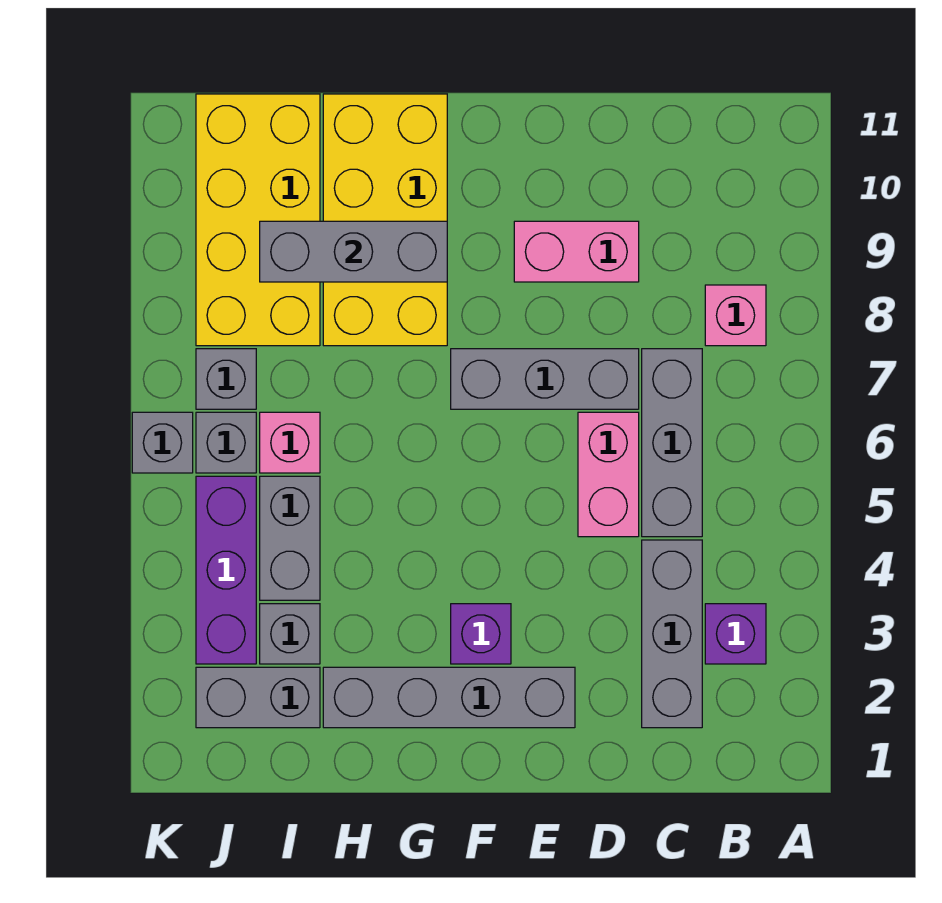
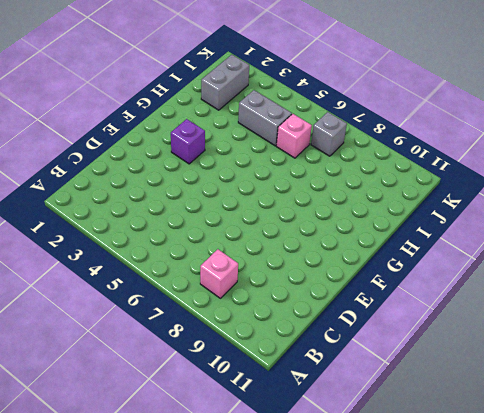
none -> purple brick B3 level 1
none -> grey brick C2:C4 level 1
none -> grey brick C5:C7 level 1

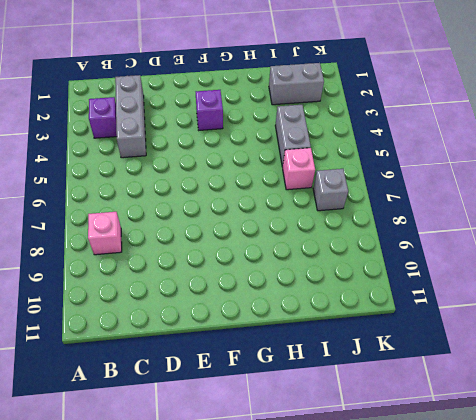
none -> grey brick C5:C7 level 1
none -> pink brick D5:D6 level 1
none -> grey brick D7:F7 level 1

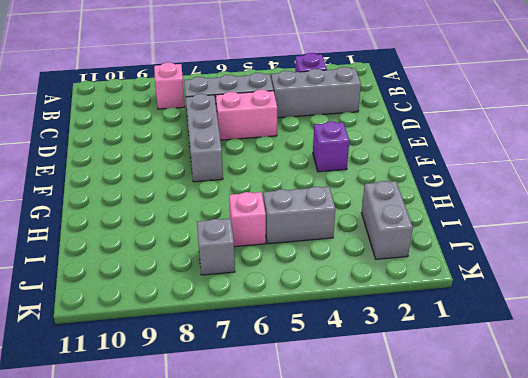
none -> pink brick D9:E9 level 1
none -> grey brick E2:H2 level 1
none -> yellow brick G8:H11 level 1

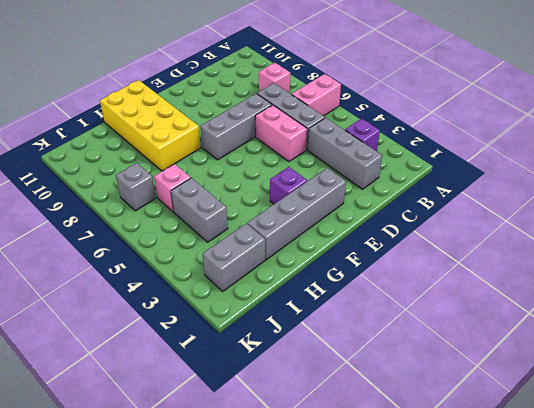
pink brick A6:B6 level 1 -> pink brick D9:E9 level 1
none -> grey brick I3 level 1
none -> yellow brick I8:J11 level 1
none -> purple brick J3:J5 level 1

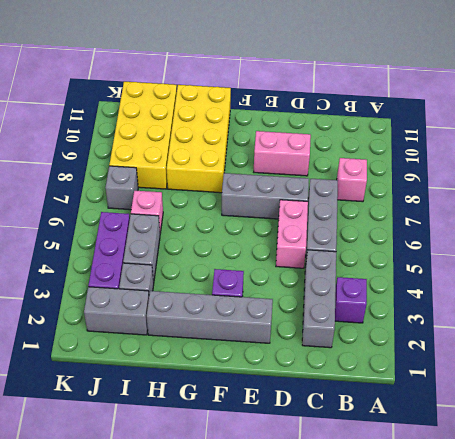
none -> grey brick J6 level 1
none -> grey brick K6 level 1
none -> grey brick G9:I9 level 2

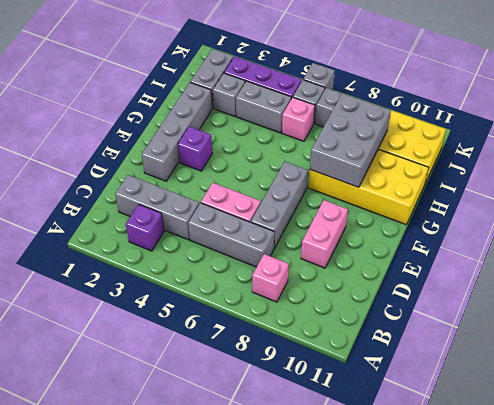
grey brick G8:I9 level 2 -> grey brick G9:I9 level 2

